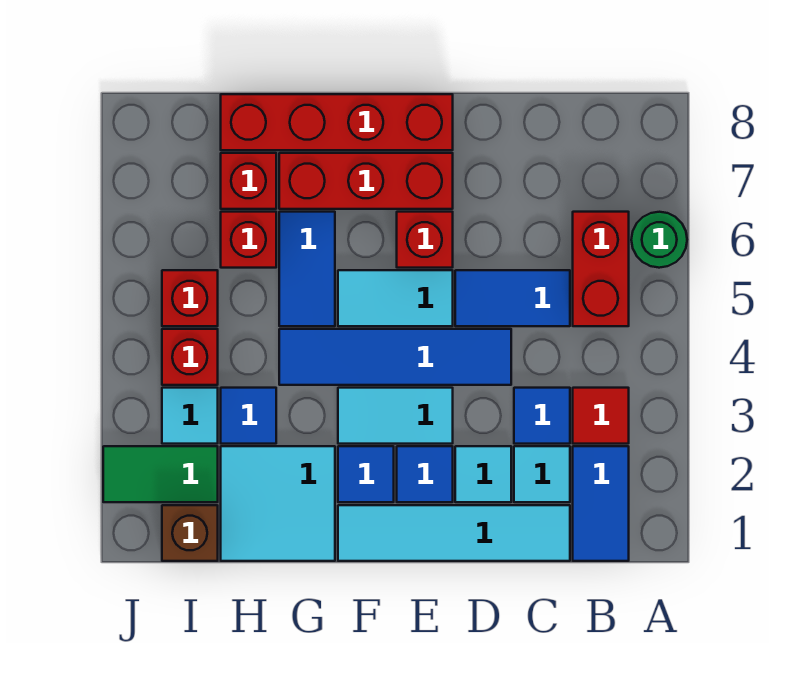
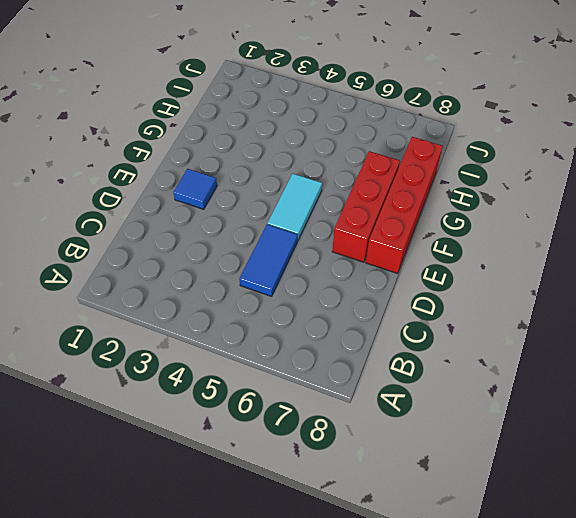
none -> green round brick A6 level 1
none -> blue tile B1:B2 level 1
none -> red tile B3 level 1

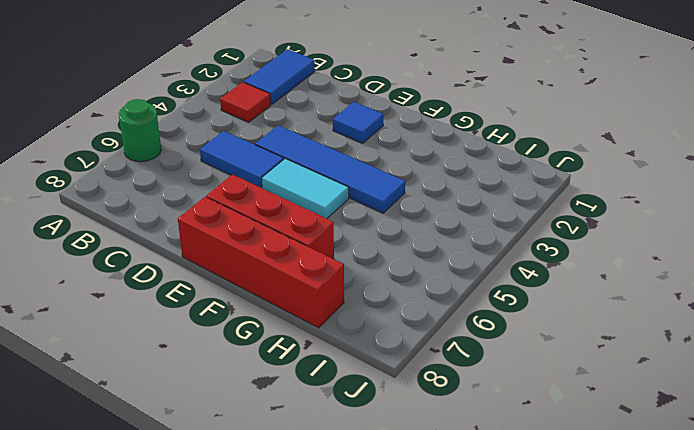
none -> red brick B5:B6 level 1
none -> cyan tile C1:F1 level 1
none -> cyan tile C2 level 1

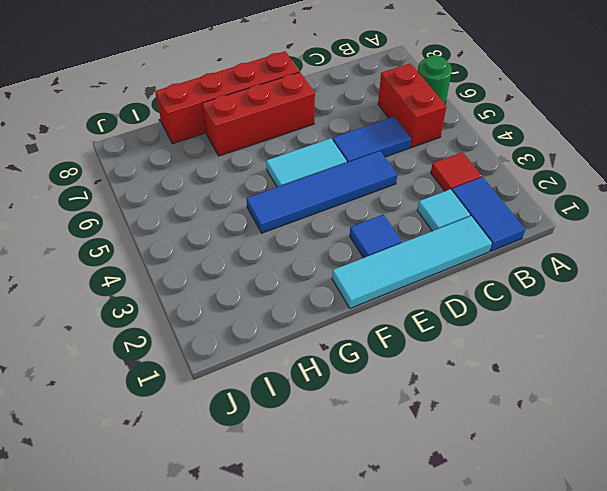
none -> blue tile C3 level 1
none -> cyan tile D2 level 1
none -> cyan tile E3:F3 level 1

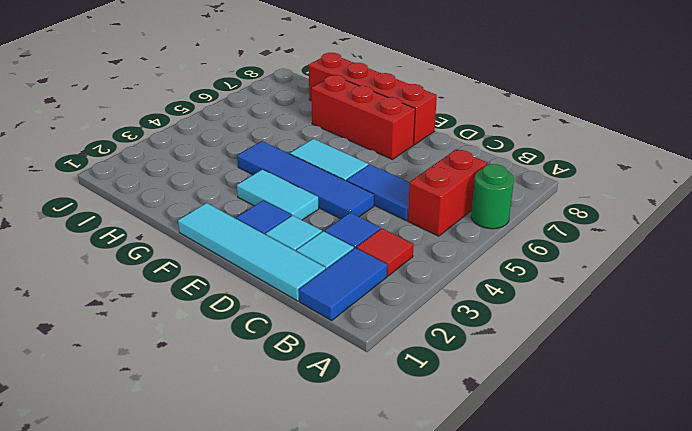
none -> red brick E6 level 1
none -> blue tile F2 level 1
none -> cyan tile G1:H2 level 1

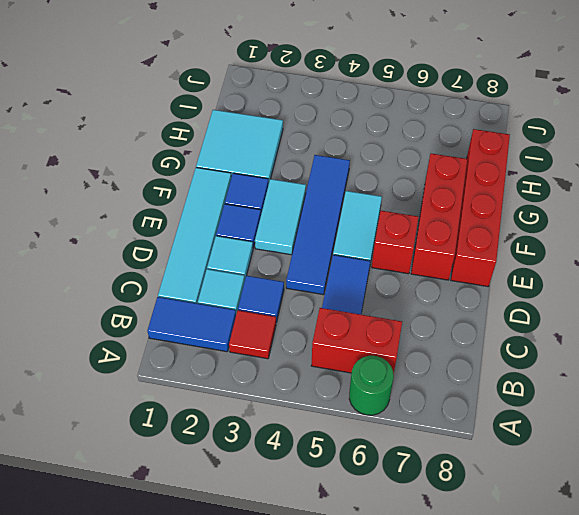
none -> blue tile G5:G6 level 1
none -> blue tile H3 level 1
none -> red brick H6 level 1

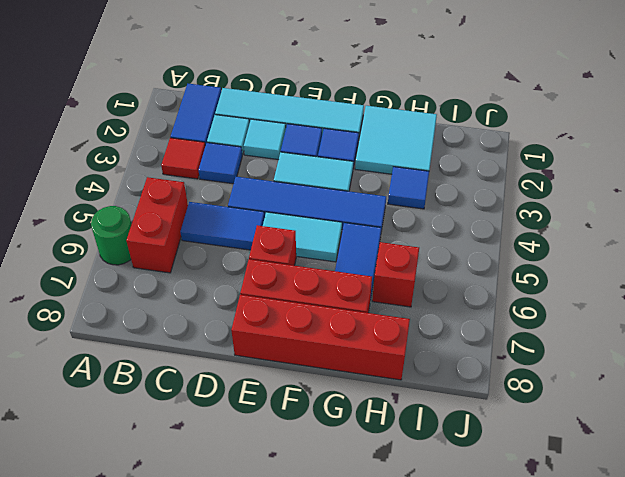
none -> red brick H7 level 1
none -> brown brick I1 level 1
none -> green tile I2:J2 level 1

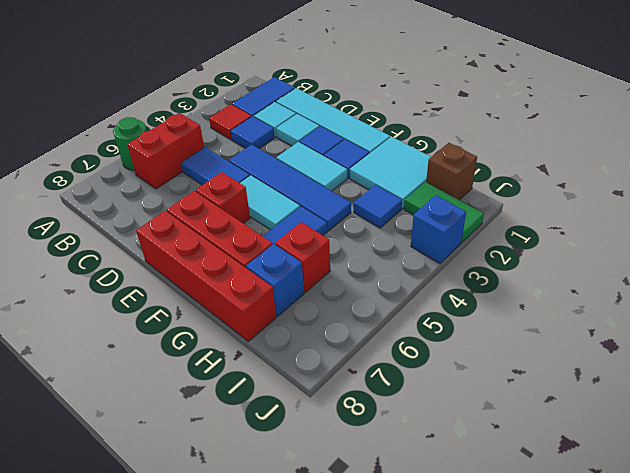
blue brick H7 level 1 -> red brick H7 level 1
blue brick J3 level 1 -> none
none -> cyan tile I3 level 1
none -> red brick I4 level 1
none -> red brick I5 level 1

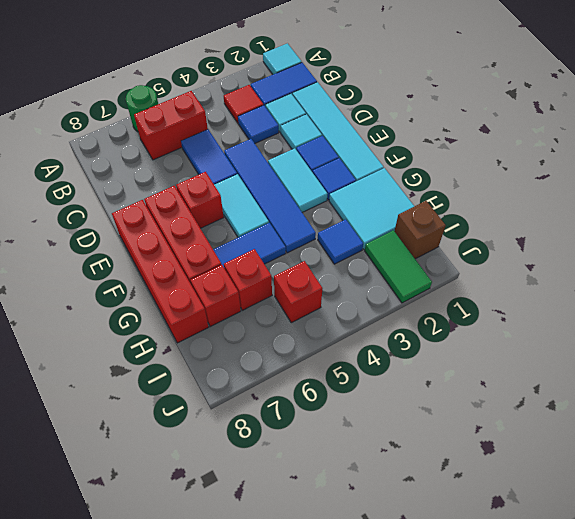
cyan tile A1 level 1 -> cyan tile I3 level 1
none -> red brick I4 level 1

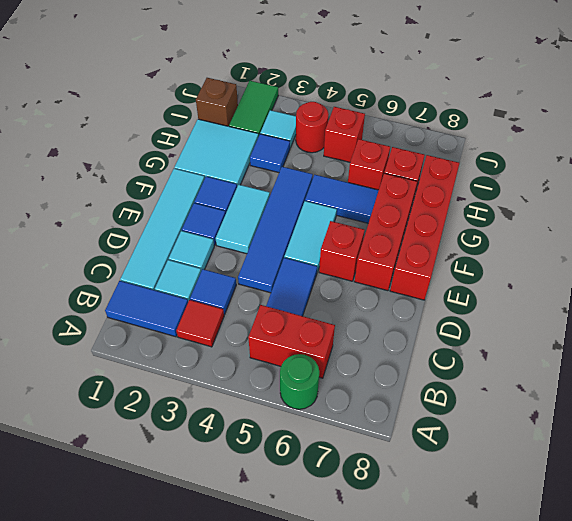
red round brick I4 level 1 -> red brick I4 level 1

